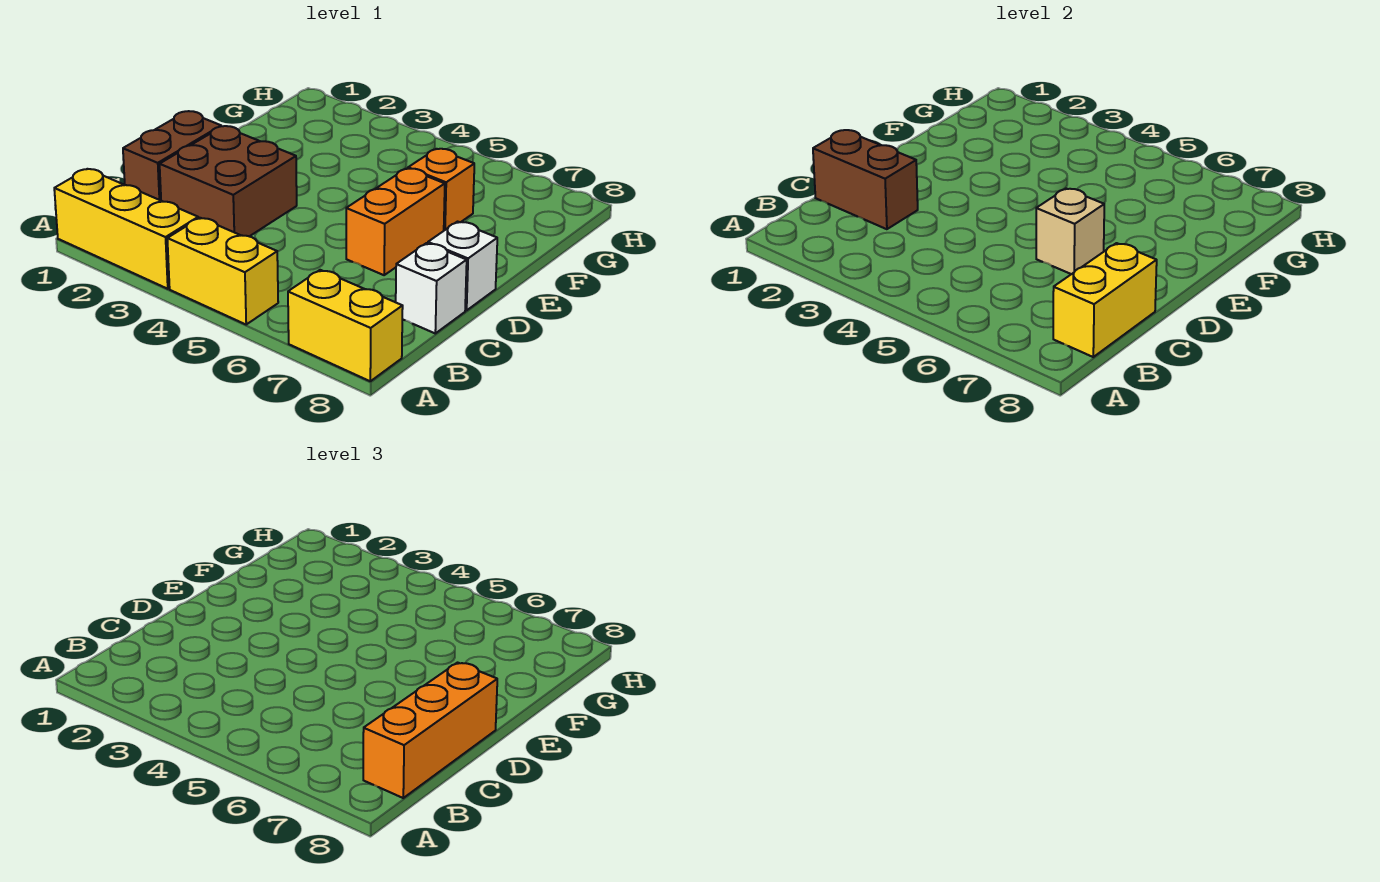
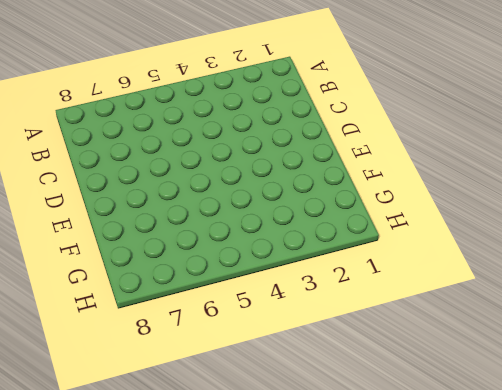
none -> yellow brick A1:A3 level 1
none -> yellow brick A4:A5 level 1
none -> yellow brick A7:A8 level 1

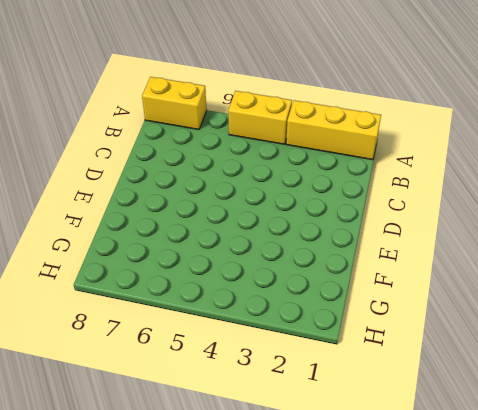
none -> brown brick C1:D1 level 1
none -> brown brick C2:D3 level 1
none -> white brick C8 level 1

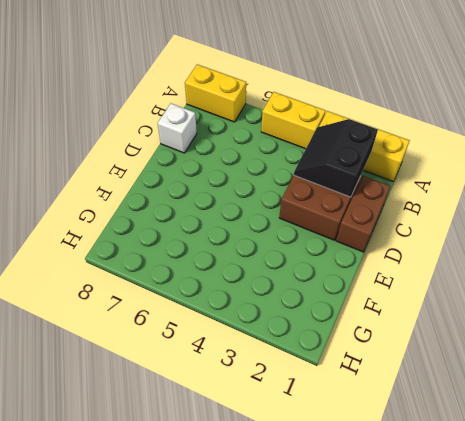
black slope B2:C3 level 2 top 2 -> brown brick C1:C2 level 2
none -> orange brick D6:E6 level 1
none -> white brick D8 level 1
none -> orange brick F6 level 1

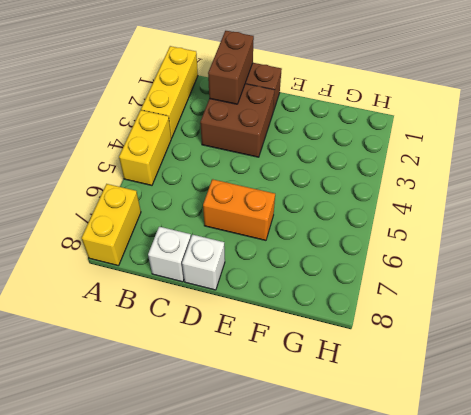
none -> orange brick F6 level 1
none -> yellow brick B8:C8 level 2
none -> tan brick D6 level 2

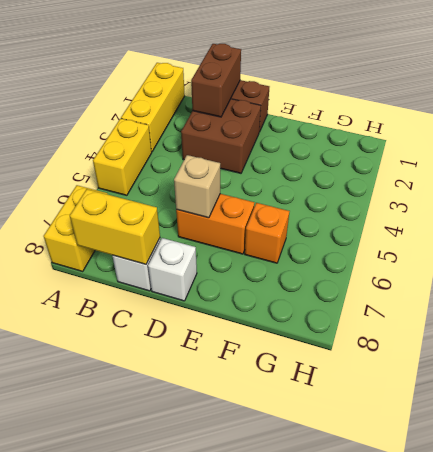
none -> orange brick B8:D8 level 3

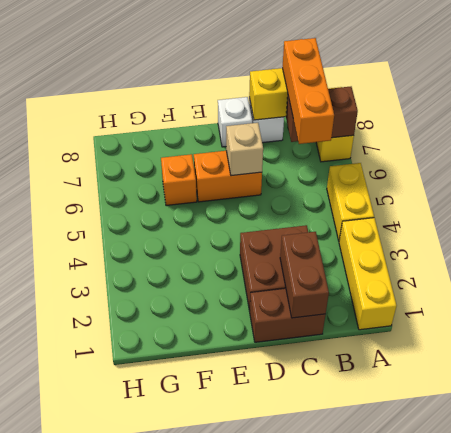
brown brick A7:B7 level 2 -> none
orange brick B6:B8 level 3 -> orange brick B8:D8 level 3

